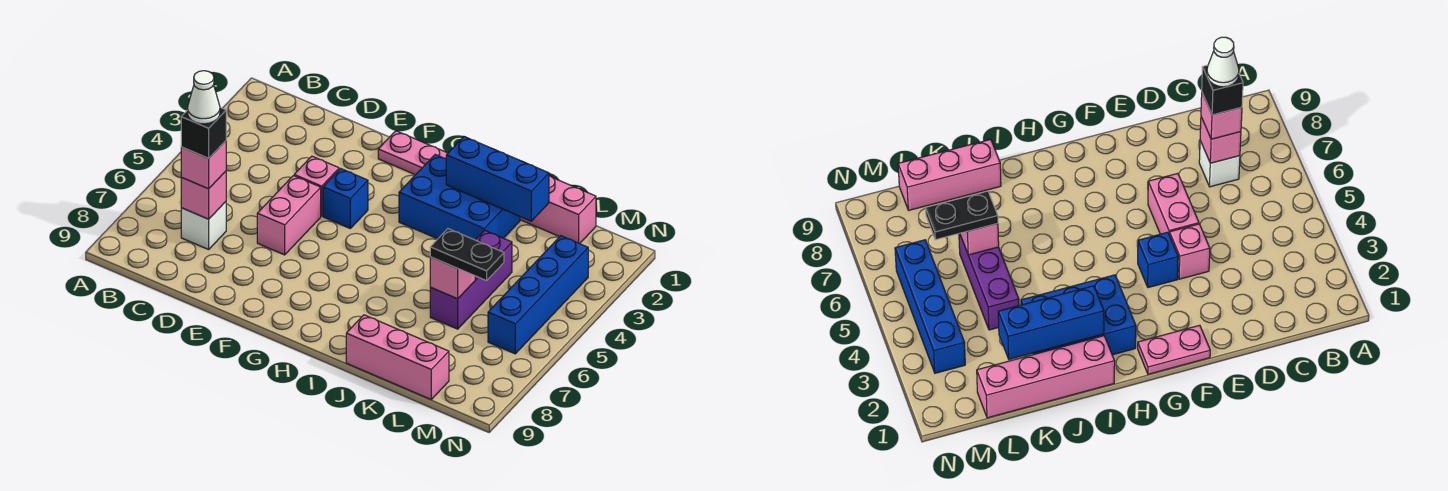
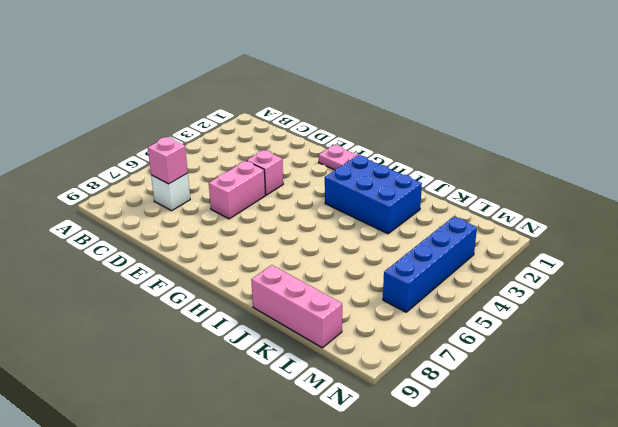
none -> blue brick F4 level 1
none -> pink brick I1:L1 level 1
none -> purple brick K4:K6 level 1

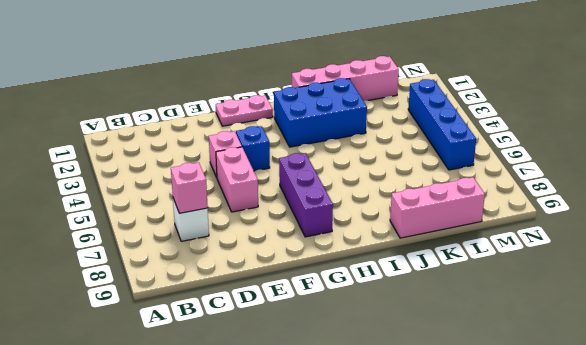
purple brick G6:G8 level 1 -> purple brick K4:K6 level 1
none -> blue brick I2:K2 level 2
none -> pink brick K6 level 2
none -> pink brick C7 level 3

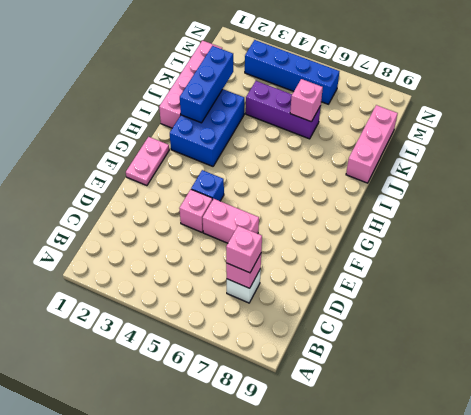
none -> black plate K6:L6 level 3
none -> black brick C7 level 4
none -> white cone C7 level 5

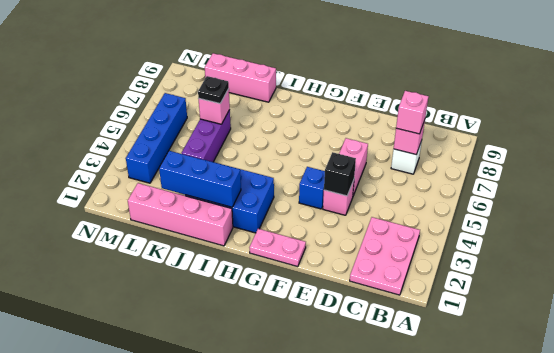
pink plate B1:C3 level 1 -> none
black brick E4 level 2 -> black brick C7 level 4
black plate K6 level 3 -> black plate K6:L6 level 3
none -> white cone C7 level 5

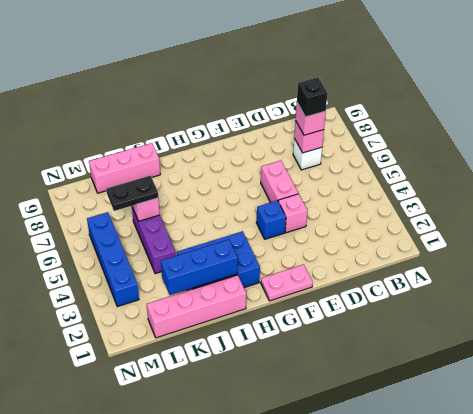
none -> white cone C7 level 5

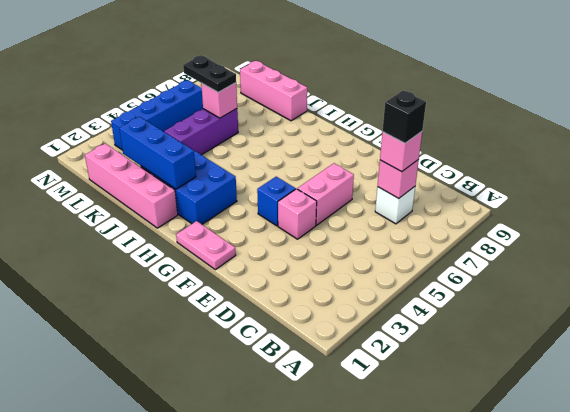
none -> white cone C7 level 5

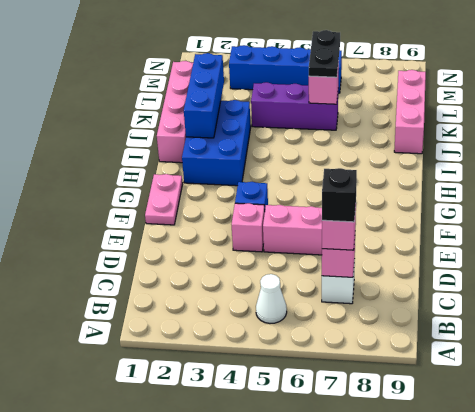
white cone B5 level 1 -> white cone C7 level 5

